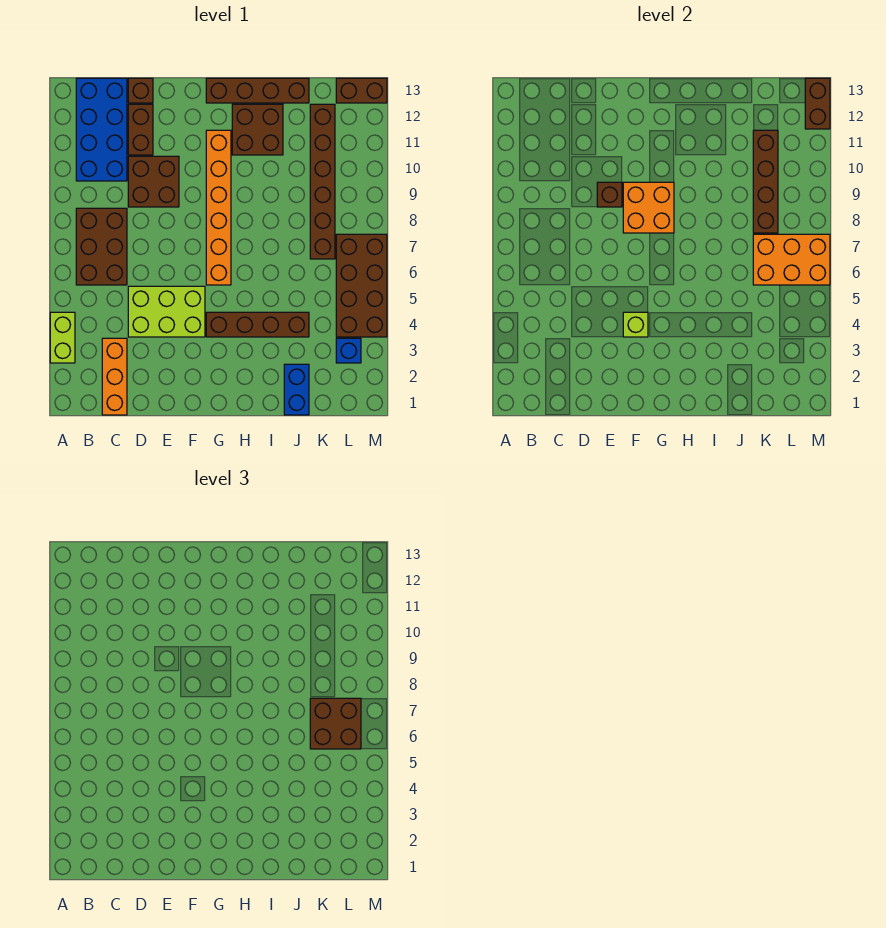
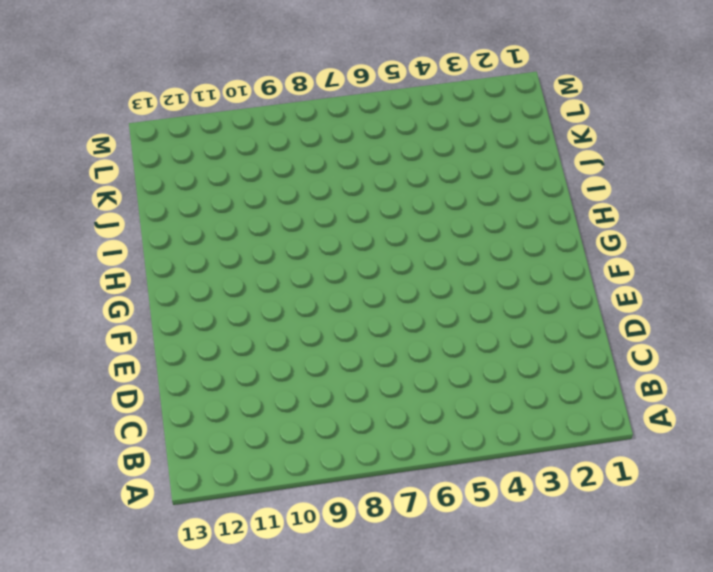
none -> lime brick A3:A4 level 1
none -> brown brick B6:C8 level 1
none -> blue brick B10:C13 level 1

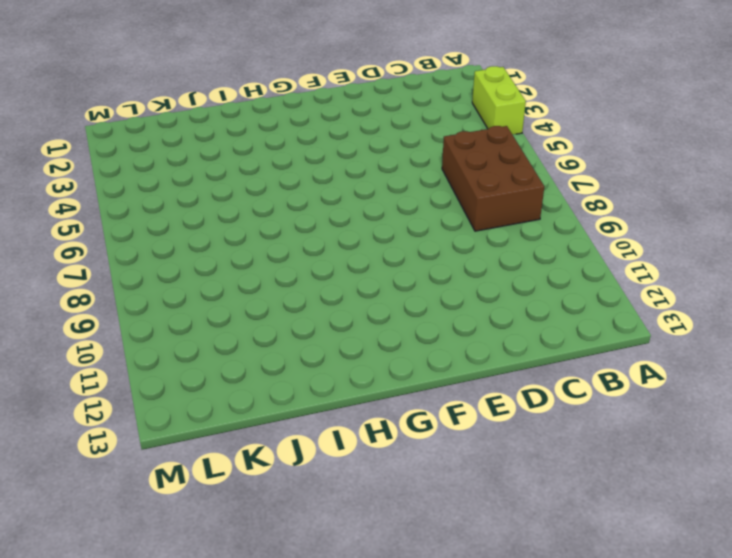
none -> blue brick B10:C13 level 1
none -> orange brick C1:C3 level 1
none -> lime brick D4:F5 level 1

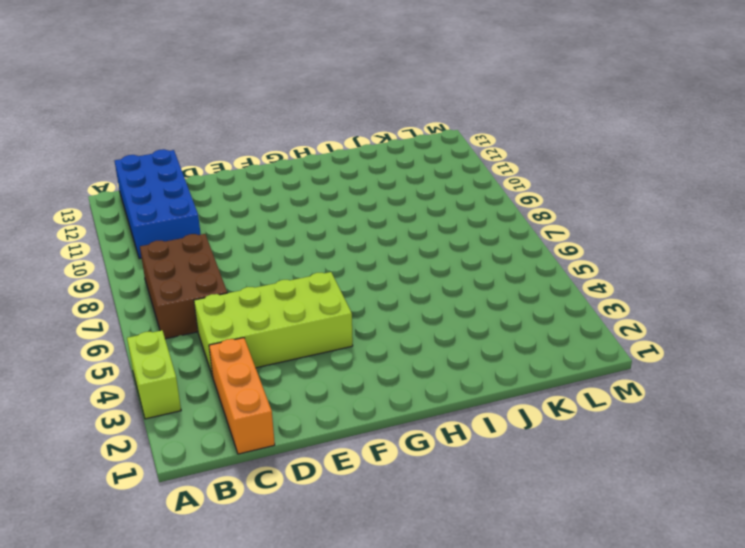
lime brick C4:F5 level 1 -> lime brick D4:F5 level 1
none -> brown brick D9:E10 level 1
none -> brown brick D11:D12 level 1
none -> brown brick D13 level 1

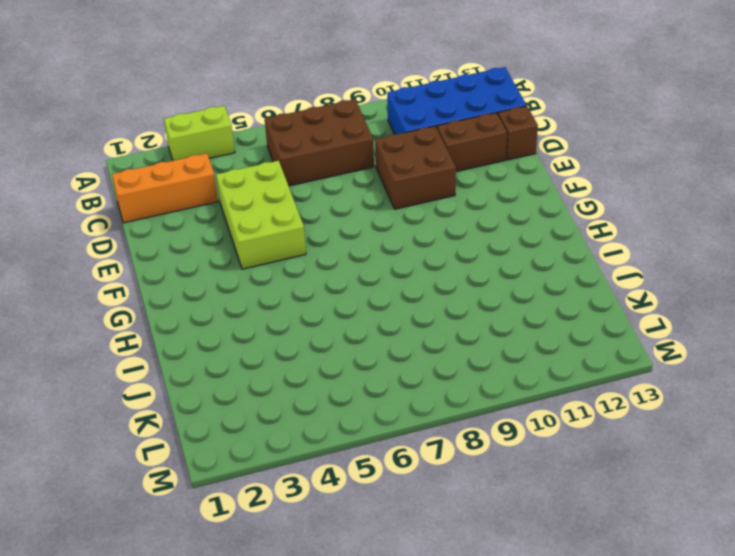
none -> brown brick G4:J4 level 1
none -> orange brick G6:G11 level 1
none -> brown brick G13:J13 level 1

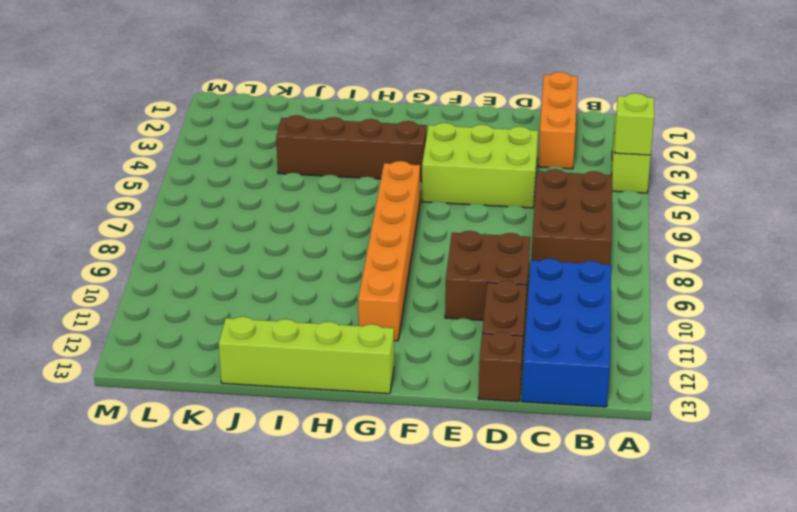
lime brick A4 level 2 -> lime brick F4 level 2
lime brick G13:J13 level 1 -> brown brick G13:J13 level 1
none -> brown brick H11:I12 level 1
none -> blue brick J1:J2 level 1
none -> brown brick K7:K12 level 1

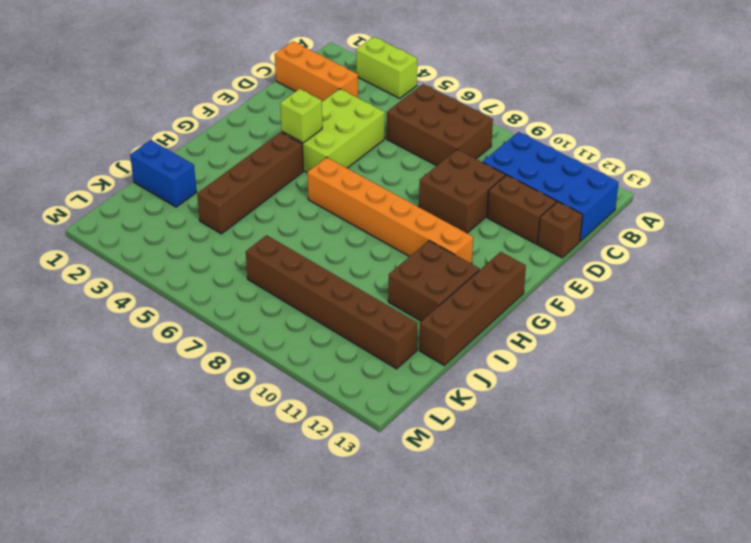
none -> blue brick L3 level 1
none -> brown brick L4:M7 level 1
none -> brown brick L13:M13 level 1

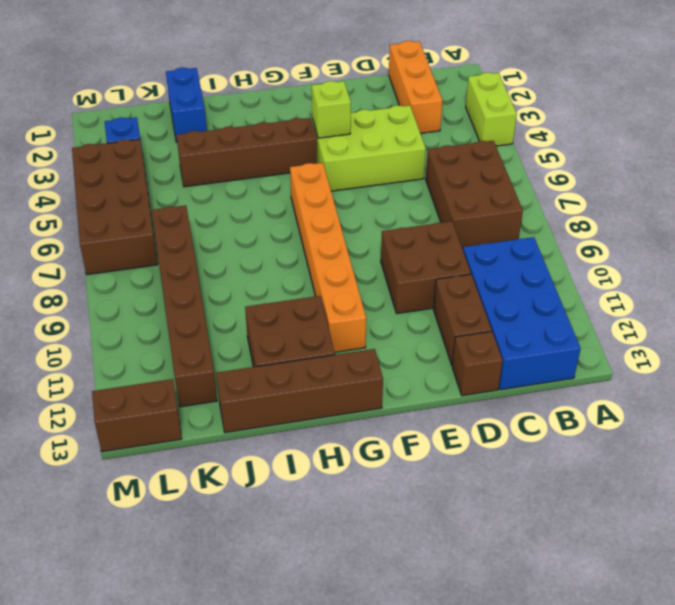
none -> brown brick E9 level 2
none -> orange brick F8:G9 level 2
none -> orange brick K6:M7 level 2

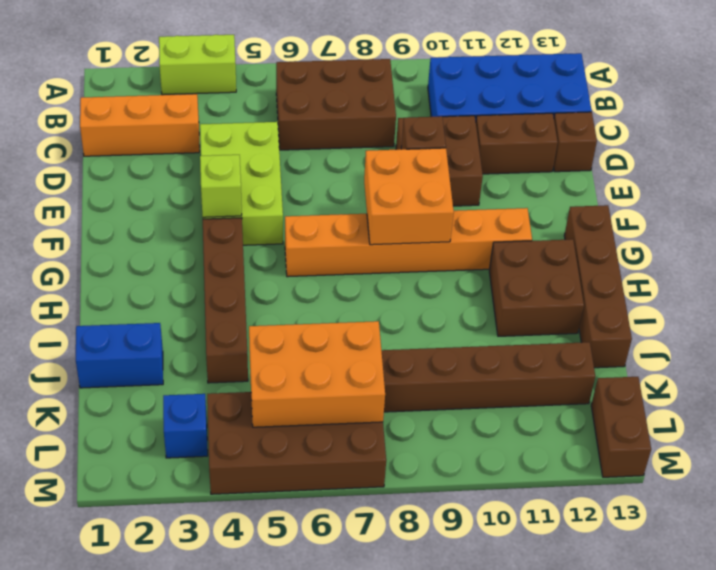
orange brick K5:L7 level 2 -> orange brick K6:M7 level 2
none -> brown brick K8:K11 level 2
none -> brown brick M12:M13 level 2
none -> brown brick K6:L7 level 3

